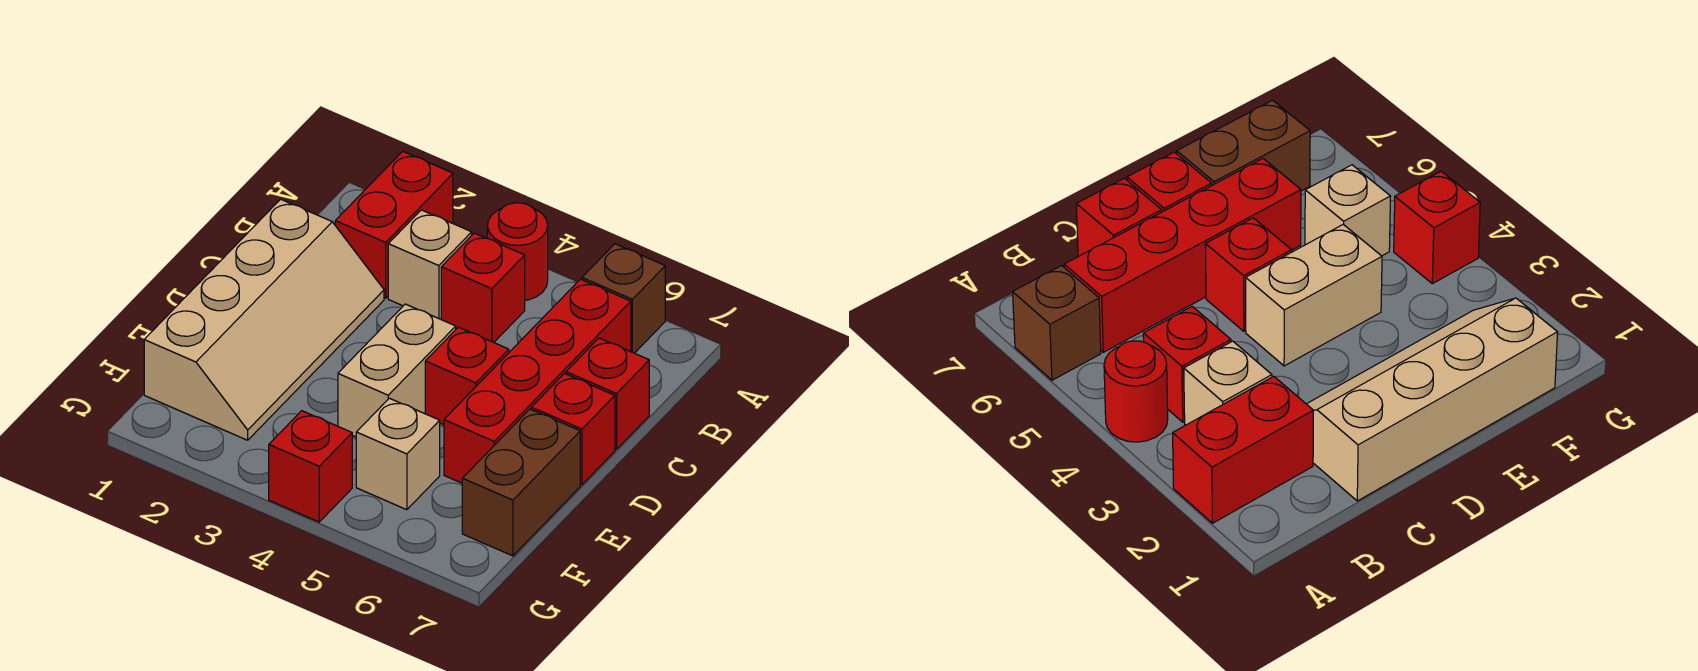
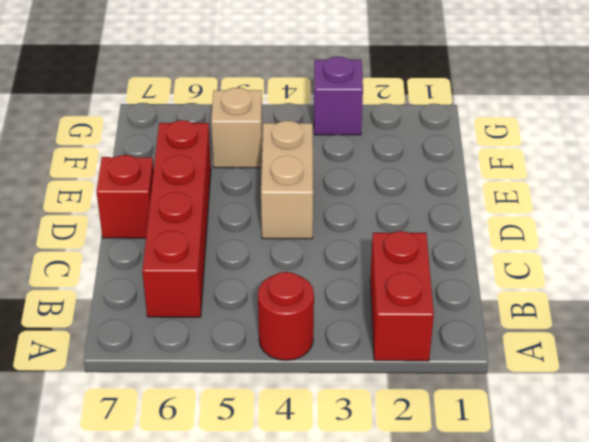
purple brick G3 level 1 -> none
none -> brown brick A6 level 1
none -> tan brick B3 level 1
none -> red brick B4 level 1

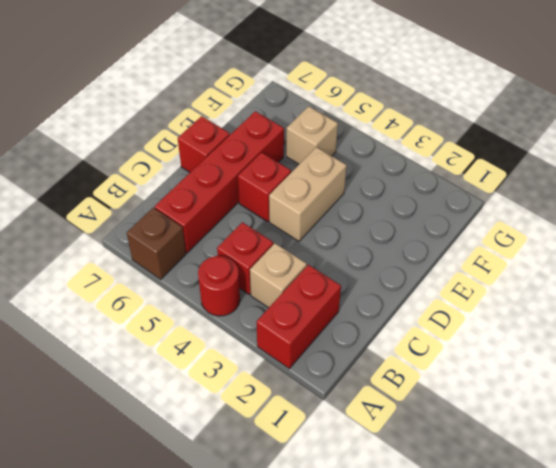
none -> tan slope C1:F2 level 1 top 1
none -> red brick C7 level 1
none -> brown brick E7:F7 level 1

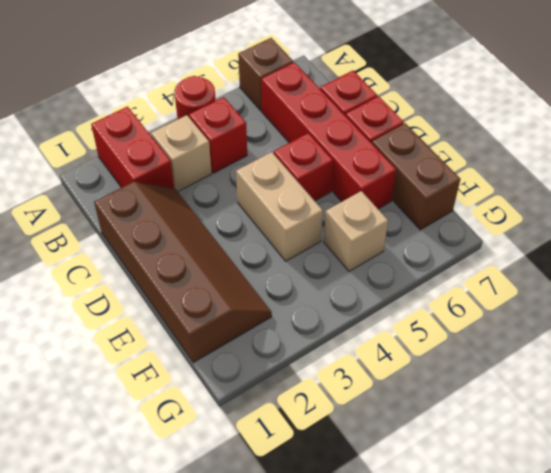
brown slope C1:F2 level 1 top 1 -> tan slope C1:F2 level 1 top 1
none -> red brick G4 level 1

